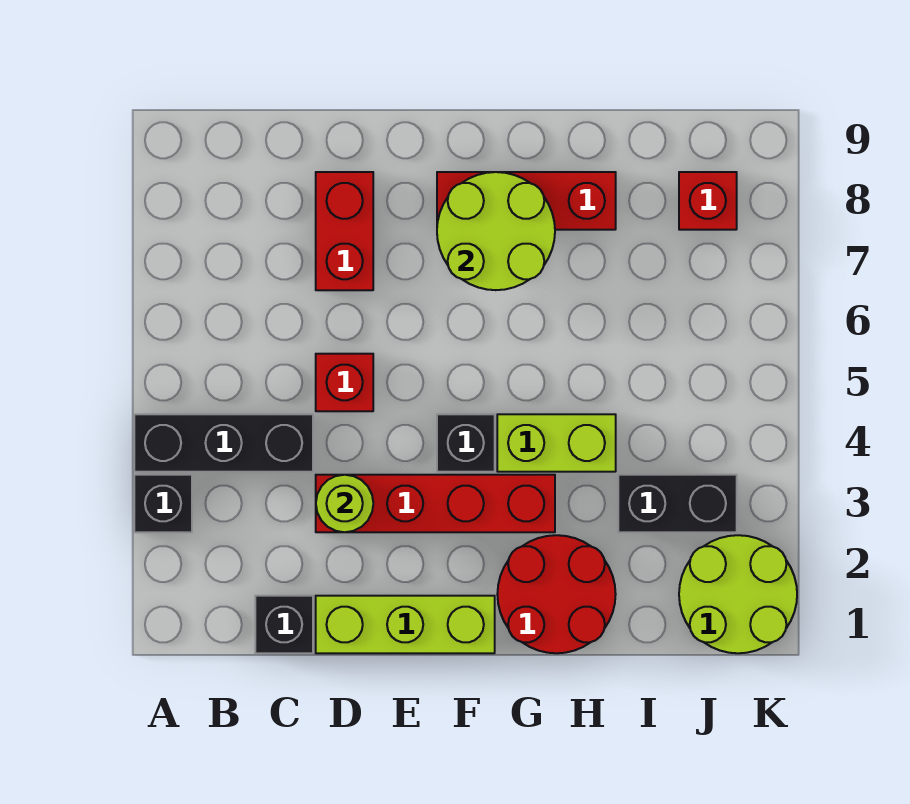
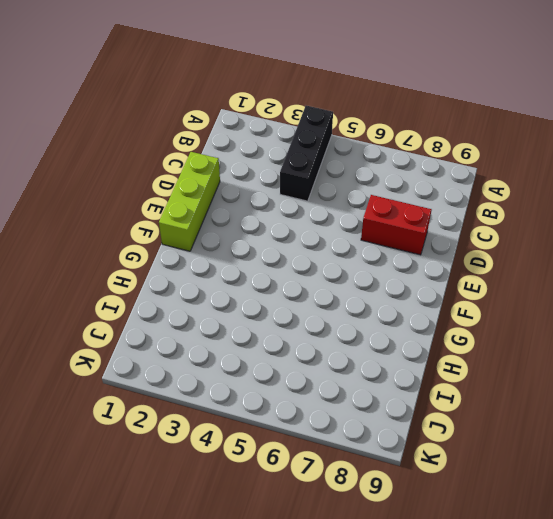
none -> black brick A3 level 1
none -> black brick C1 level 1
none -> red brick D3:G3 level 1

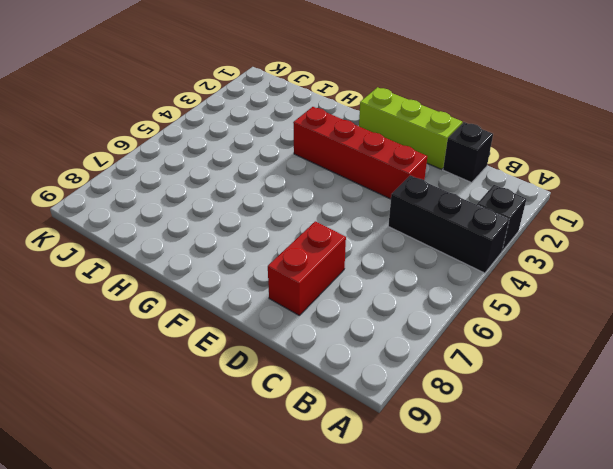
none -> red brick D5 level 1
none -> black brick F4 level 1
none -> red brick F8:H8 level 1

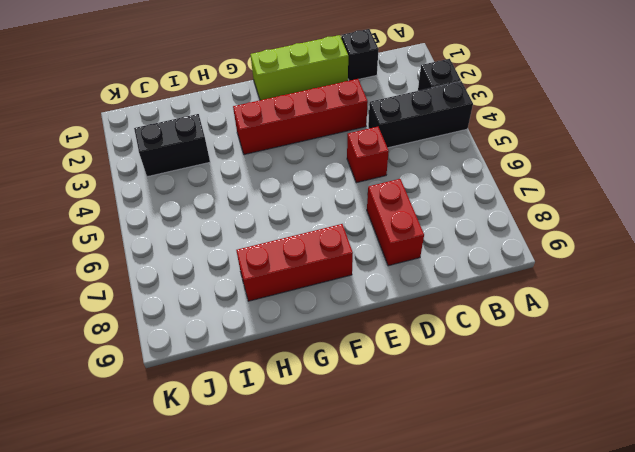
none -> black brick F4 level 1
none -> red round brick G1:H2 level 1
none -> lime brick G4:H4 level 1

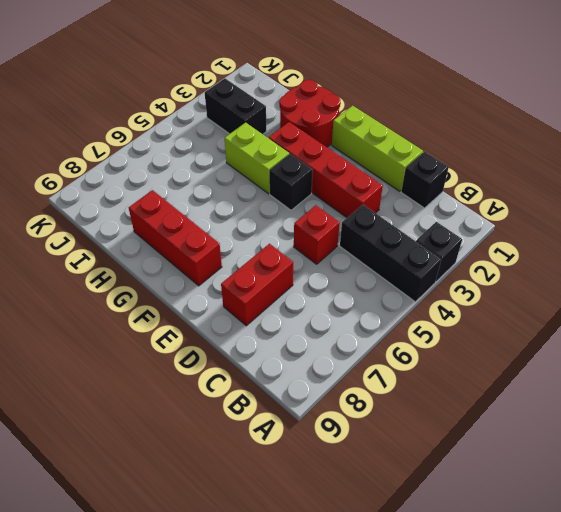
none -> lime round brick J1:K2 level 1
none -> red brick J8 level 1
none -> lime round brick D3 level 2

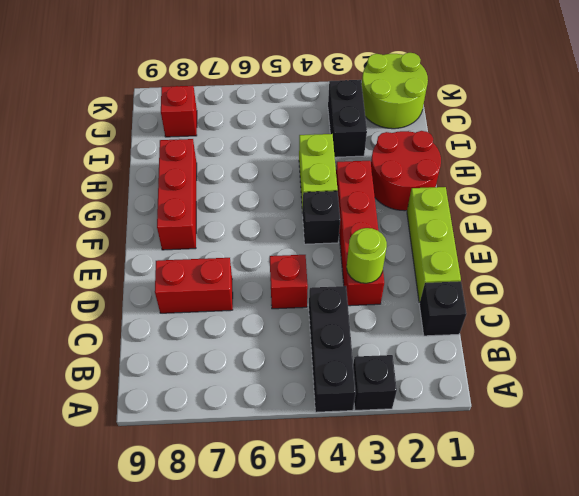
none -> lime round brick F7:G8 level 2

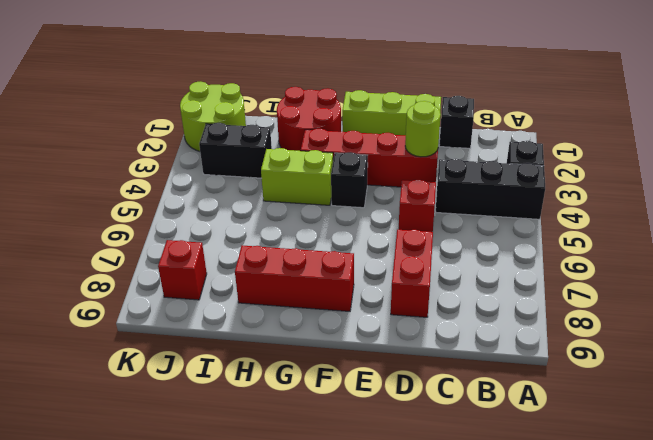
none -> lime round brick F7:G8 level 2

